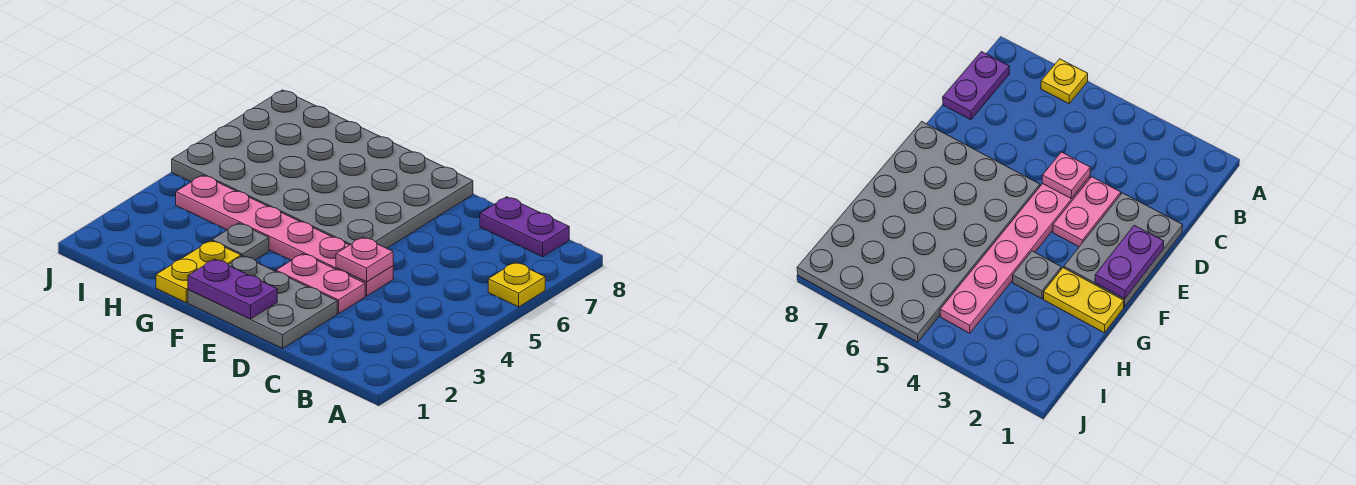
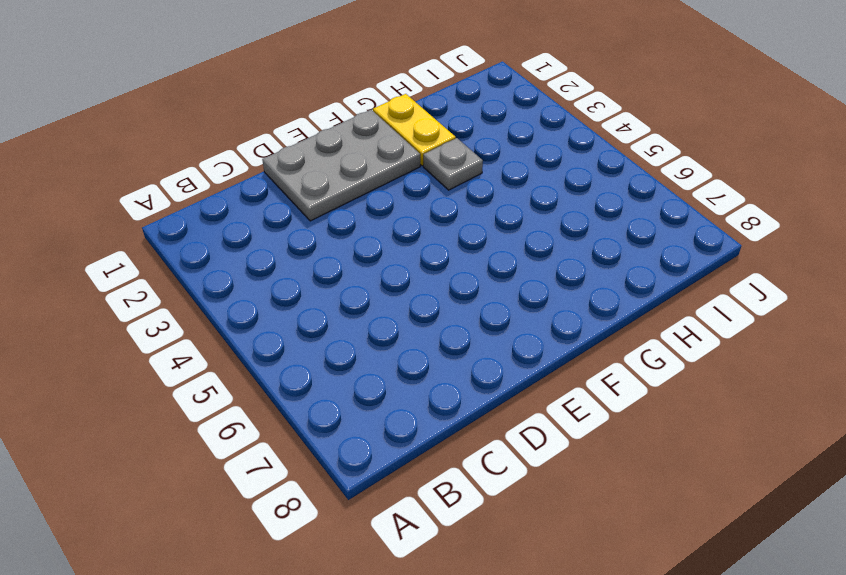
none -> yellow plate A6 level 1
none -> purple plate B8:C8 level 1

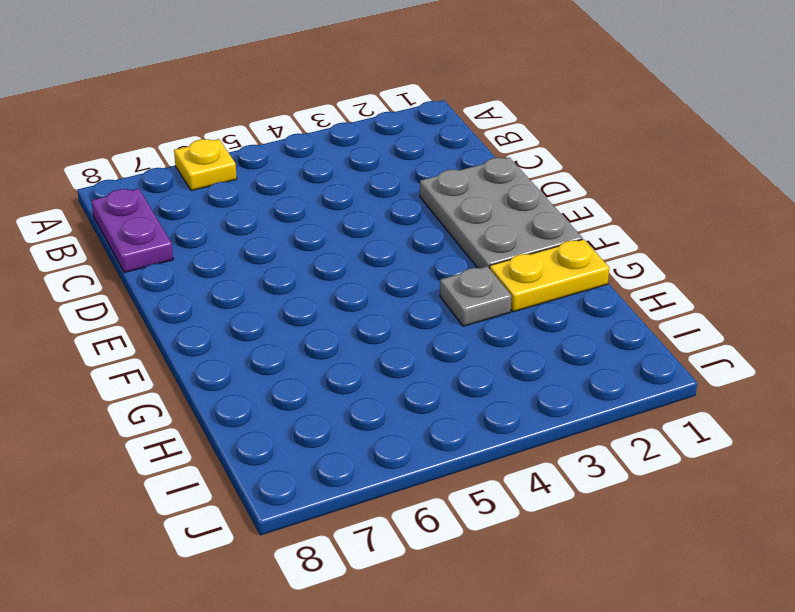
none -> pink plate D3:E3 level 1
none -> pink plate D4:I4 level 1

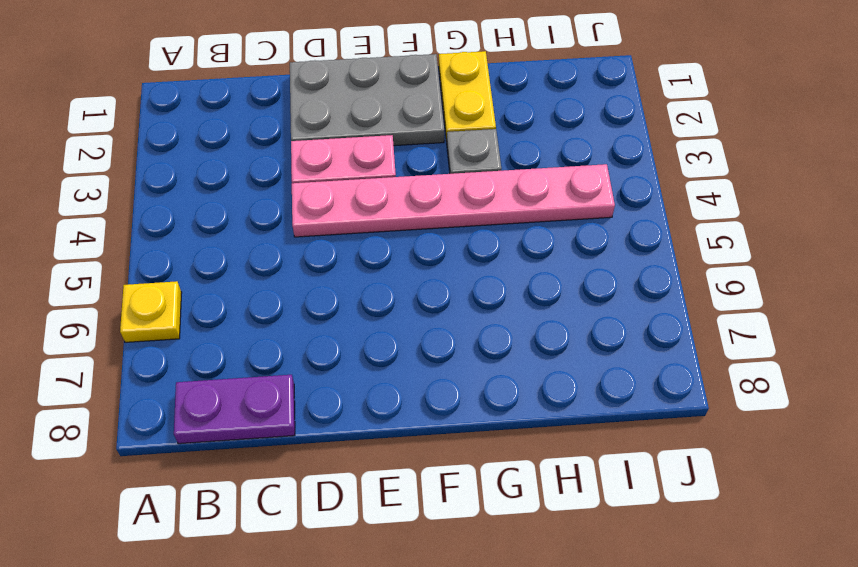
none -> grey plate E5:J8 level 1
none -> pink plate D4 level 2

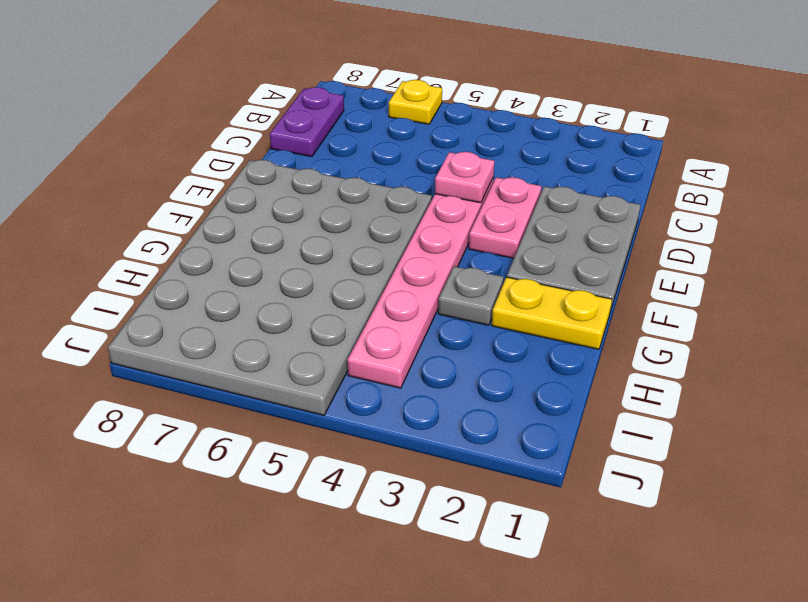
none -> purple plate E1:F1 level 2

